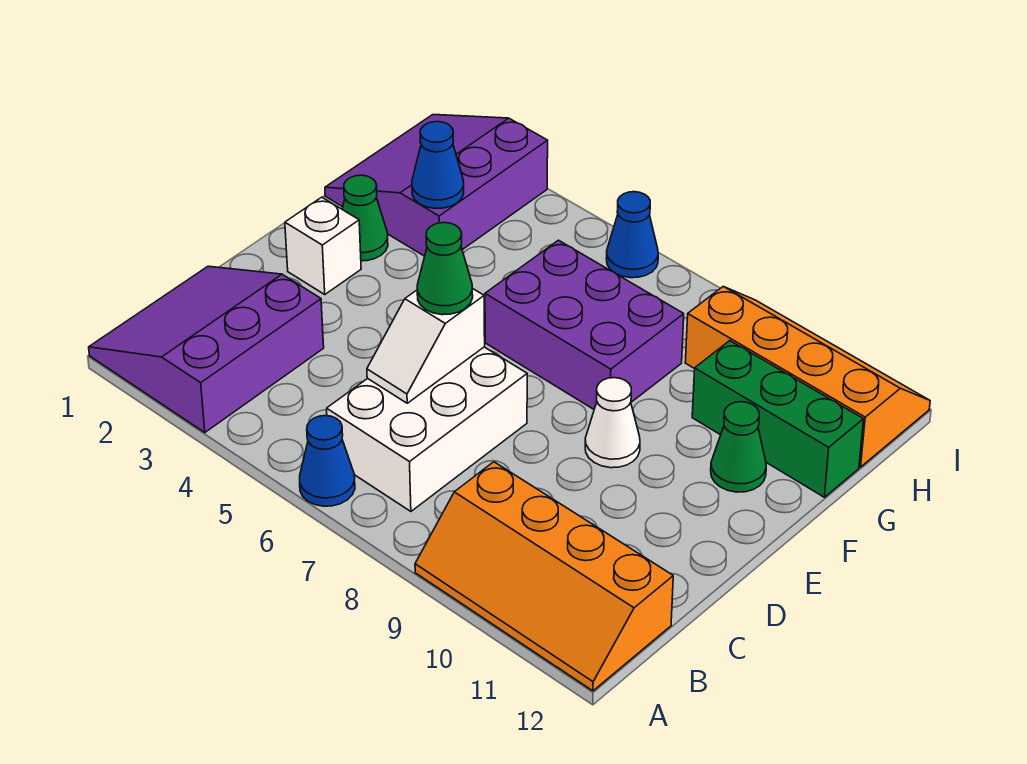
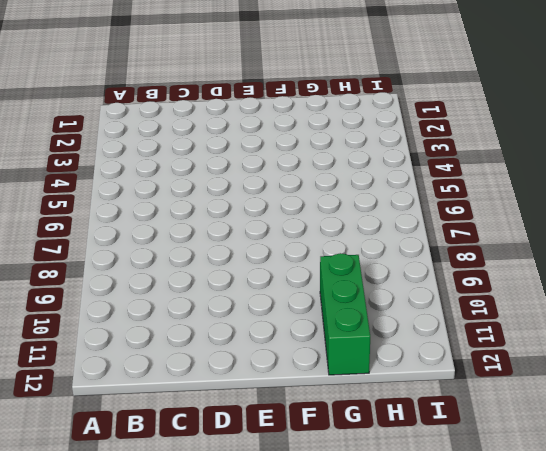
none -> purple slope A1:C3 level 1 top 3
none -> blue cone A6 level 1
none -> orange slope A9:B12 level 1 top B

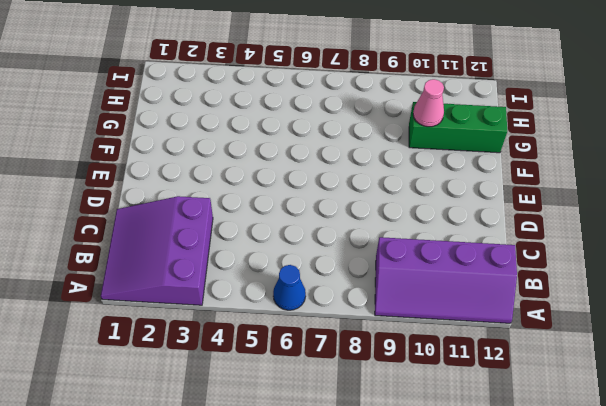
purple slope A9:B12 level 1 top B -> orange slope A9:B12 level 1 top B
pink cone G10 level 2 -> none
none -> white brick B6:D7 level 1
none -> white brick E2 level 1
none -> white cone E9 level 1

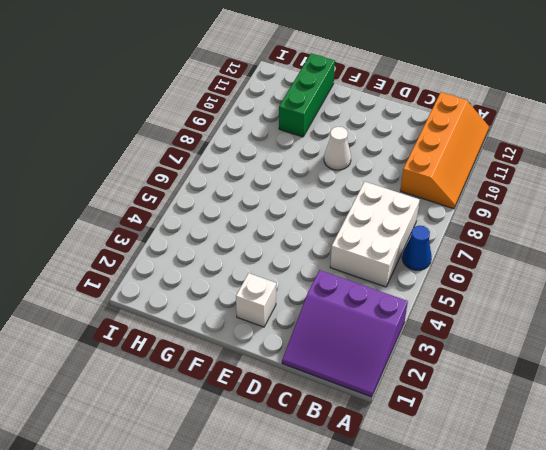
white brick B5:C7 level 1 -> white brick B6:D7 level 1
none -> green cone F2 level 1
none -> purple brick F6:G8 level 1
none -> green cone F11 level 1

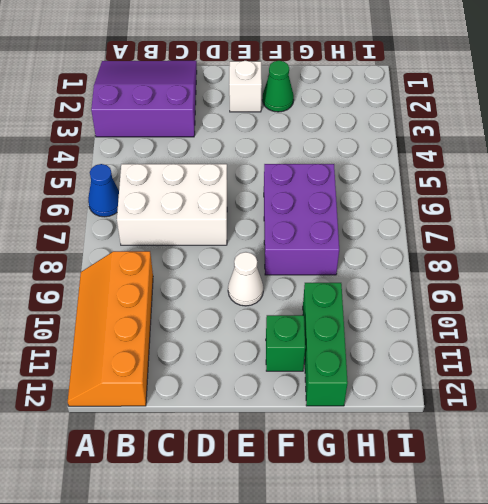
green brick F11 level 1 -> green cone F11 level 1
none -> purple slope G1:I3 level 1 top 3
none -> orange slope H9:I12 level 1 top H
none -> blue cone I6 level 1

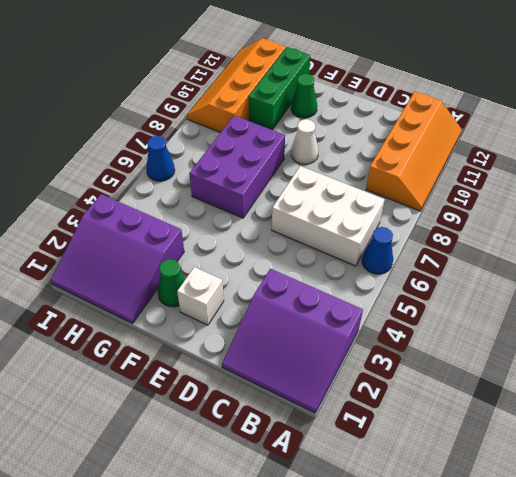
none -> white slope C6:D6 level 2 top D
none -> blue cone G3 level 2
none -> green cone D6 level 3

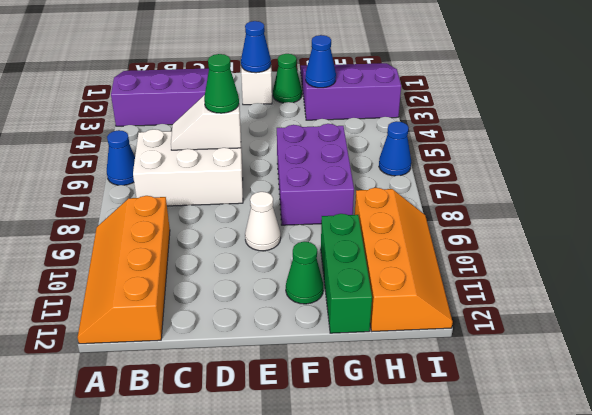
blue cone E2 level 2 -> none

